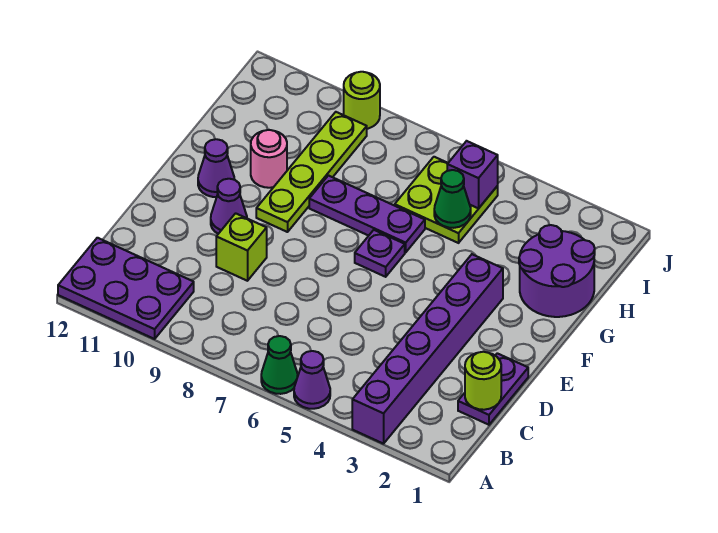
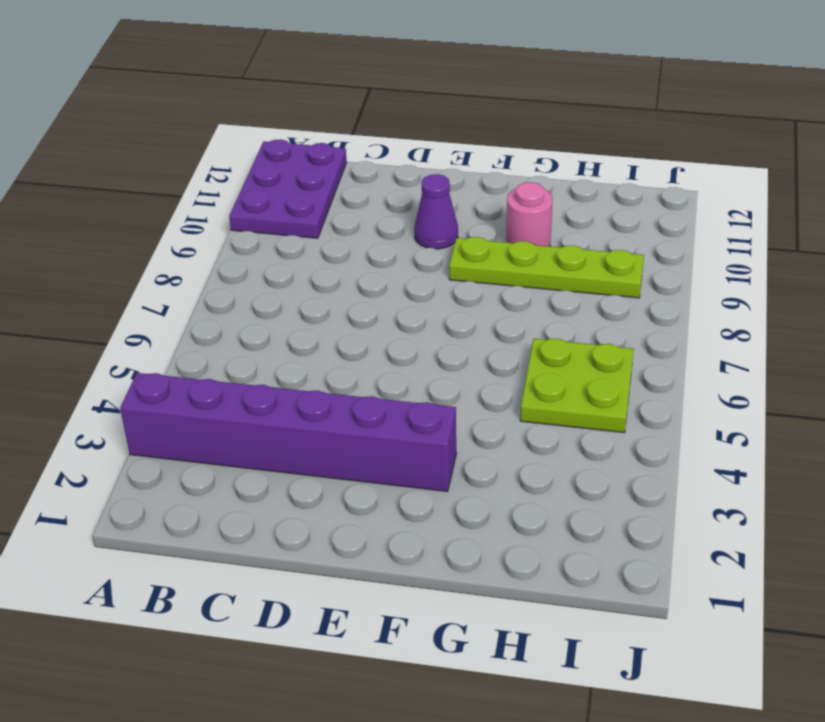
none -> purple cone A5 level 1
none -> green cone A6 level 1
none -> purple plate C1:D1 level 1

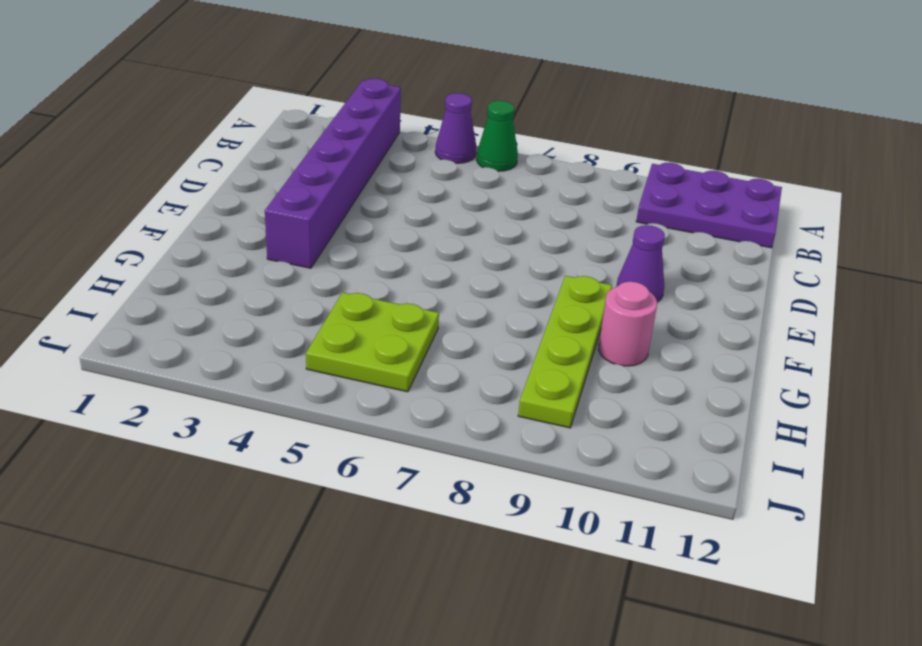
none -> purple plate C1:D1 level 1
none -> lime brick D9 level 1
none -> purple plate F6 level 1

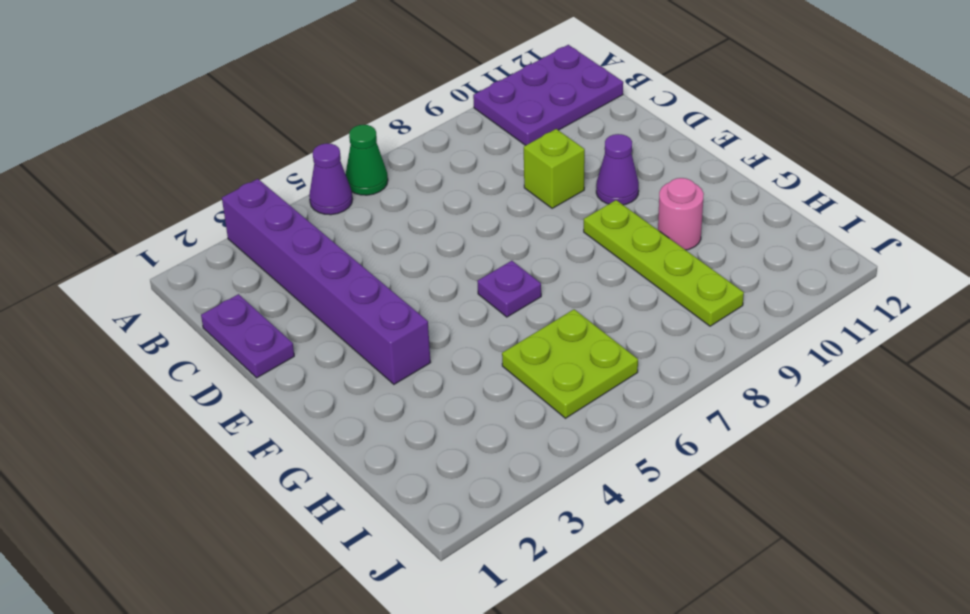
none -> purple cone F11 level 1
none -> purple round brick G1:H2 level 1
none -> purple plate G6:G8 level 1

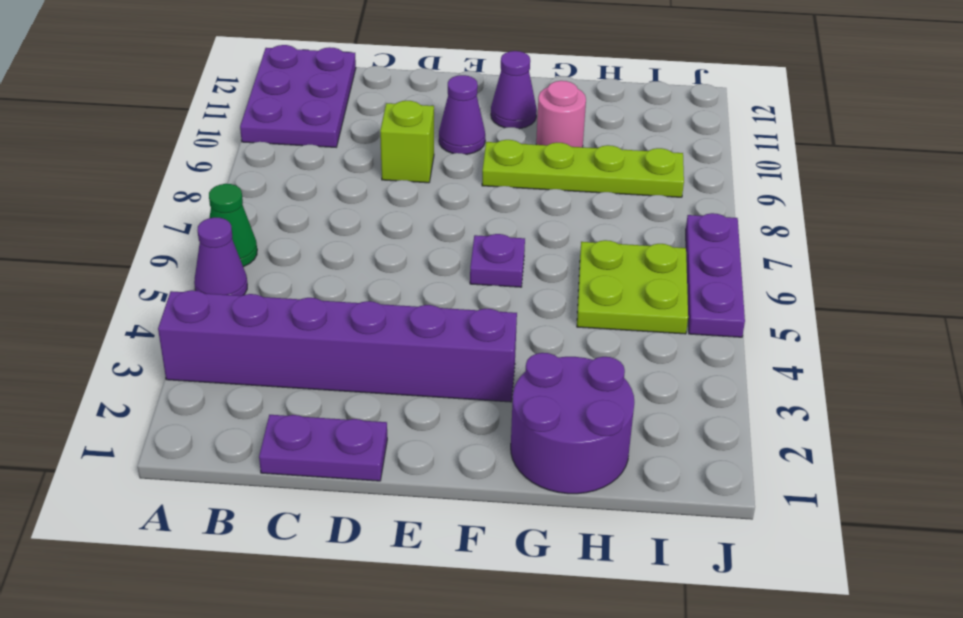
purple plate J5:J7 level 1 -> purple plate G6:G8 level 1
none -> lime round brick J9 level 1
none -> lime round brick C1 level 2
none -> green cone H5 level 2

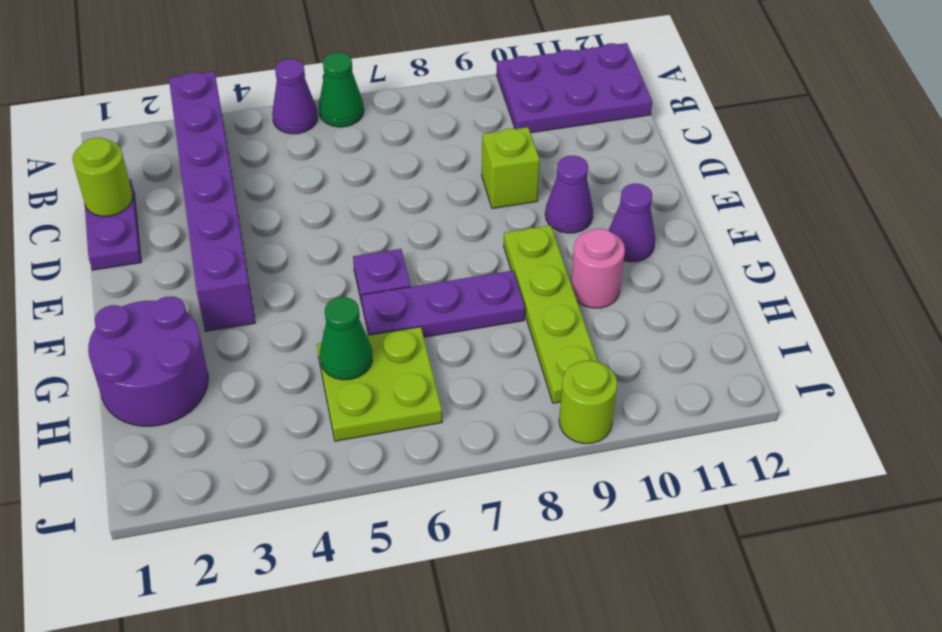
none -> purple brick I5 level 2

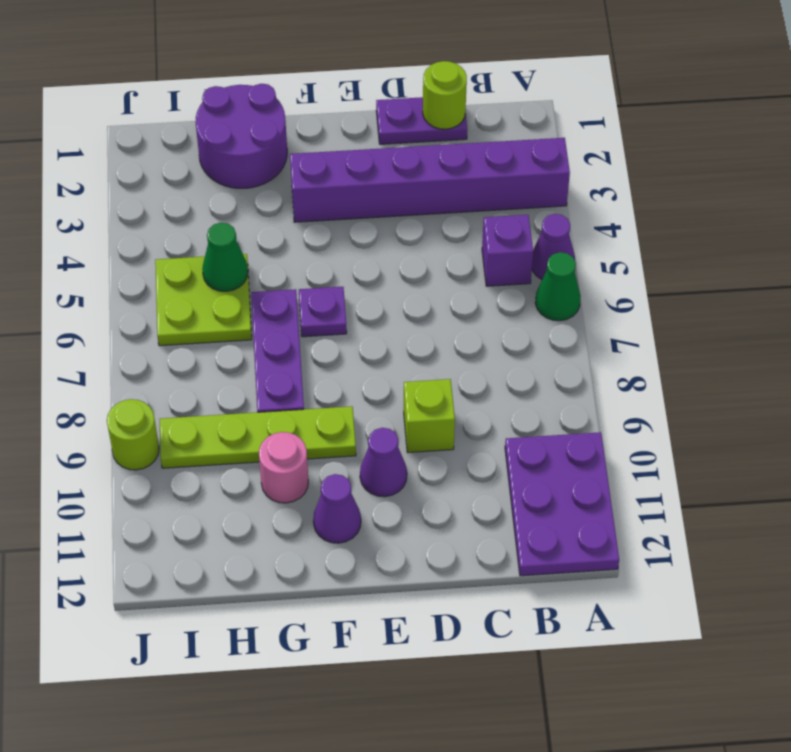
purple brick B5 level 1 -> purple brick I5 level 2

